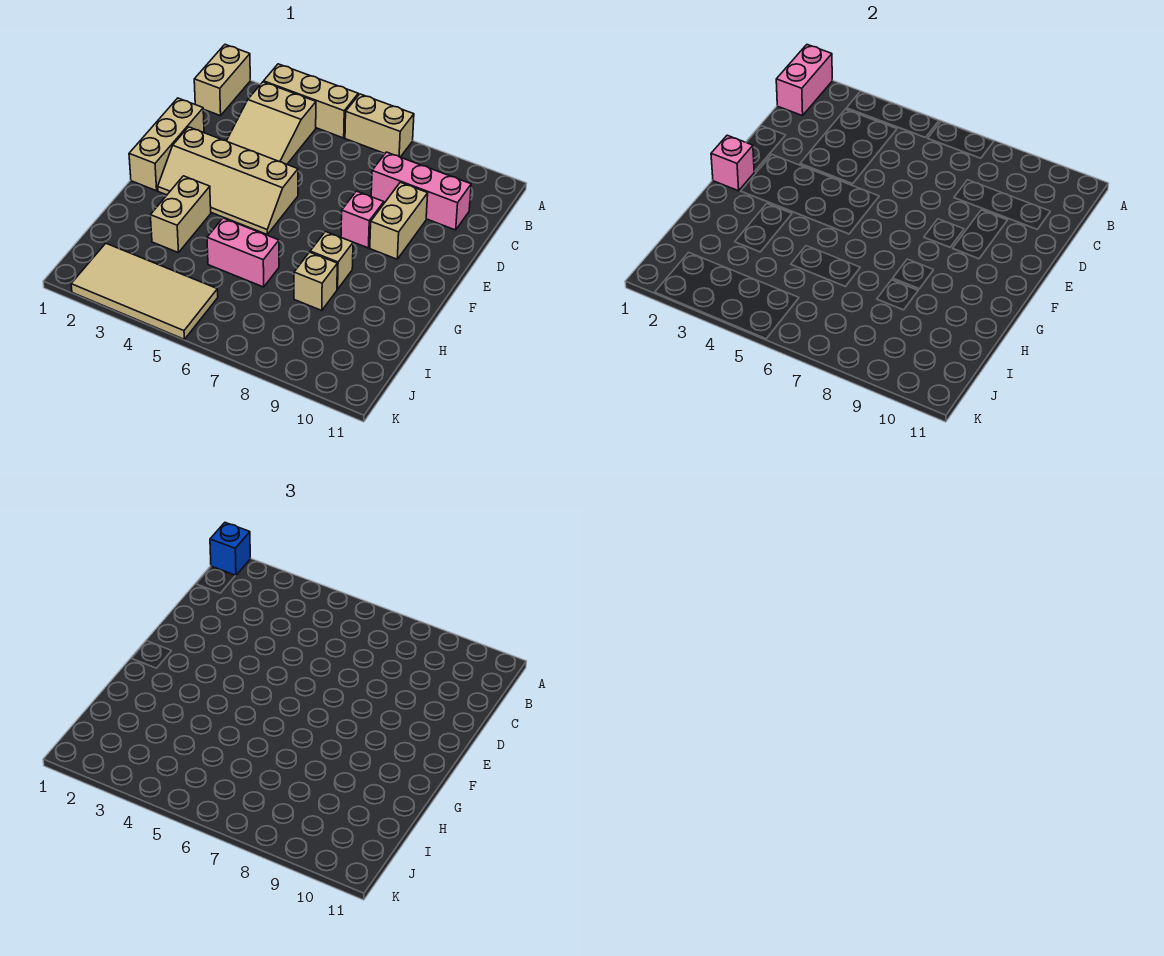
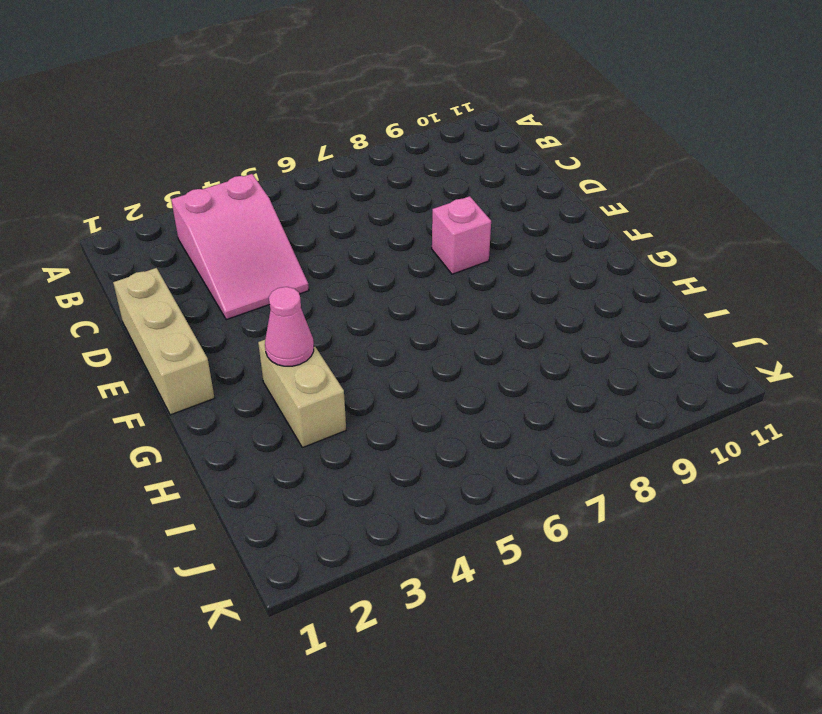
pink slope B3:D4 level 1 top B -> tan slope B3:D4 level 1 top B
pink cone G3 level 2 -> none
none -> tan brick A1:B1 level 1
none -> tan brick A3:A5 level 1
none -> tan brick A6:A7 level 1

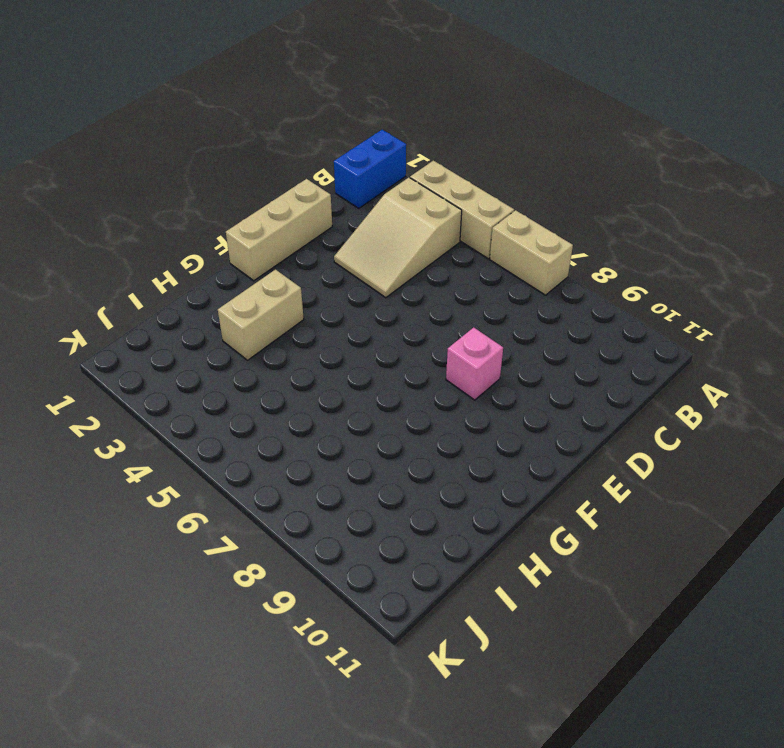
blue brick A1:B1 level 1 -> tan brick A1:B1 level 1
none -> pink brick C8:C10 level 1
none -> tan brick D9:E9 level 1
none -> tan slope E2:F5 level 1 top E

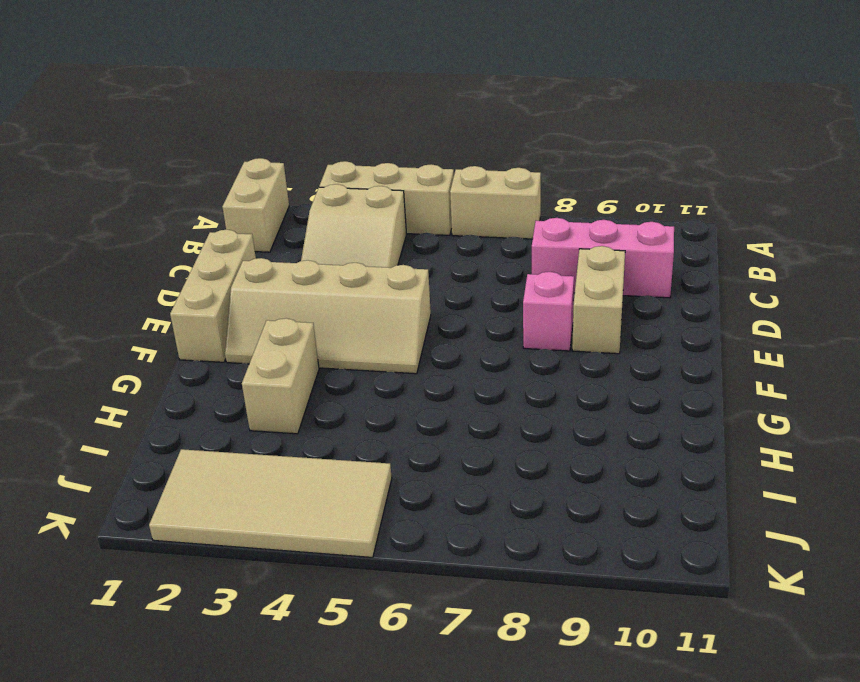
none -> tan brick G8 level 1
none -> pink brick H5:H6 level 1
none -> tan brick H8 level 1

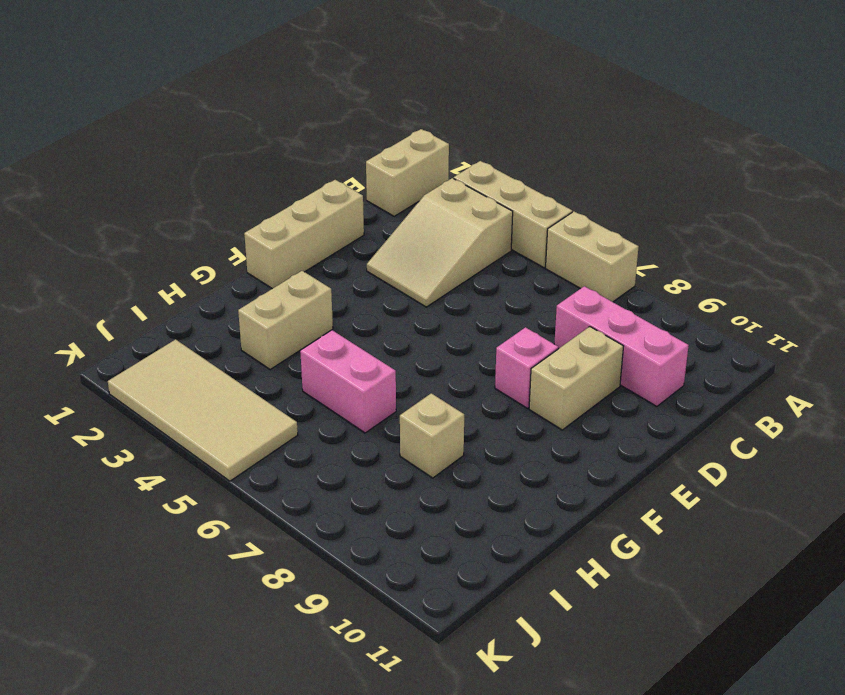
none -> tan slope E2:F5 level 1 top E
none -> tan brick G8 level 1
none -> pink brick A1:B1 level 2

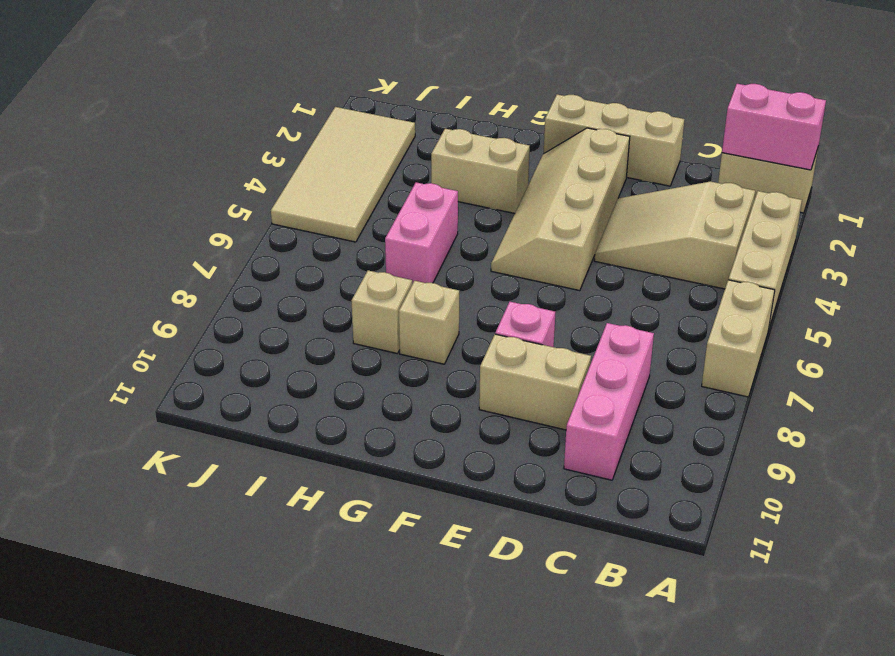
none -> pink brick F1 level 2
none -> blue brick A1 level 3

